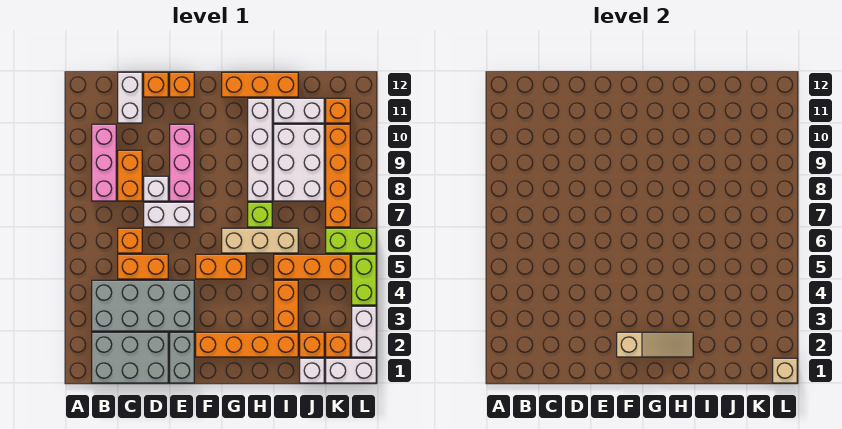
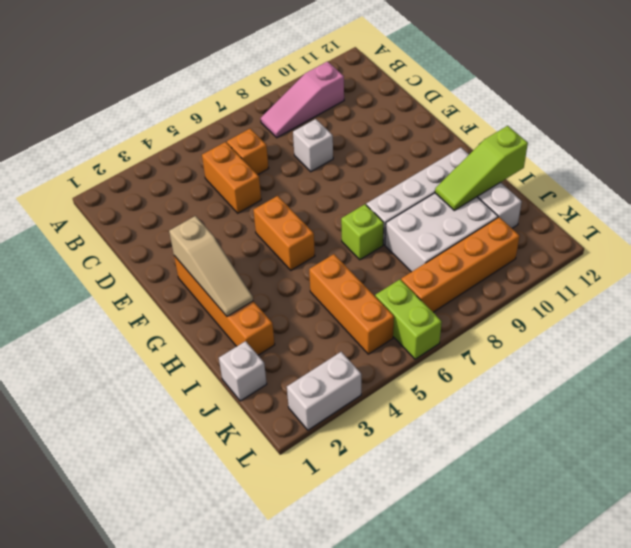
pink slope B8:B10 level 1 top 10 -> pink brick B8:B10 level 1
lime slope I10:I12 level 2 top 12 -> none
none -> grey brick B1:D2 level 1
none -> grey brick B3:E4 level 1
none -> orange brick C8:C9 level 1
none -> white brick C11:C12 level 1

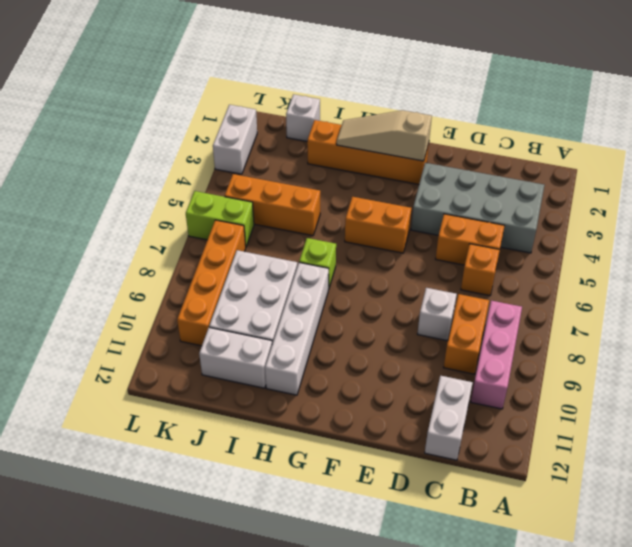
none -> grey brick B1:D2 level 1
none -> white brick D7:E7 level 1
none -> orange brick D12 level 1
none -> grey brick E1:E2 level 1

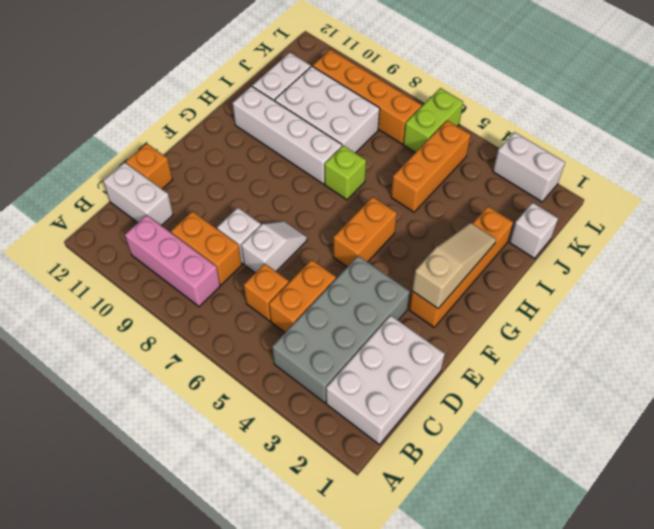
white brick B1:D2 level 1 -> grey brick B1:D2 level 1
white slope D7:E7 level 1 top D -> white brick D7:E7 level 1
none -> grey brick E1:E2 level 1
none -> pink brick E8:E10 level 1
none -> orange brick E12 level 1
none -> tan brick G6:I6 level 1

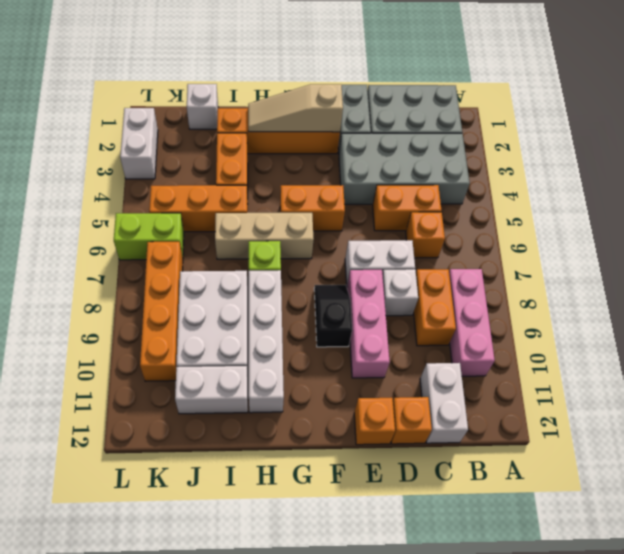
black slope F8:F9 level 1 top 9 -> none
none -> orange brick G12:I12 level 1
none -> orange brick J2 level 1
none -> white brick K1:L1 level 1
none -> orange brick K2 level 1

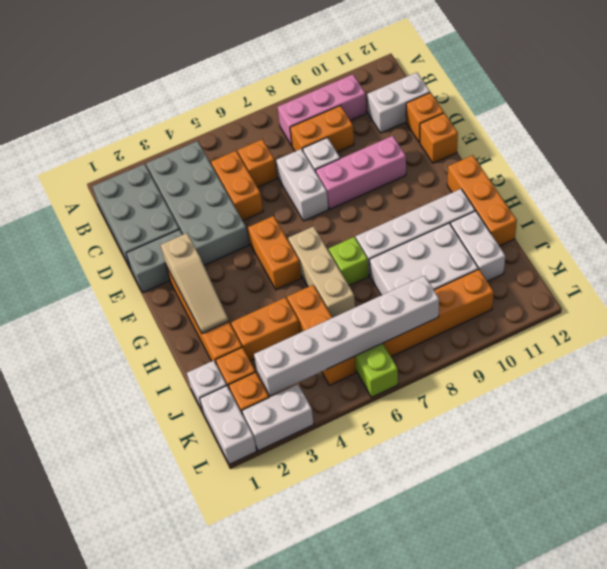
white brick K3:K8 level 2 -> none
none -> orange brick K11 level 1
none -> lime brick L4:L5 level 1
none -> tan brick L1 level 2

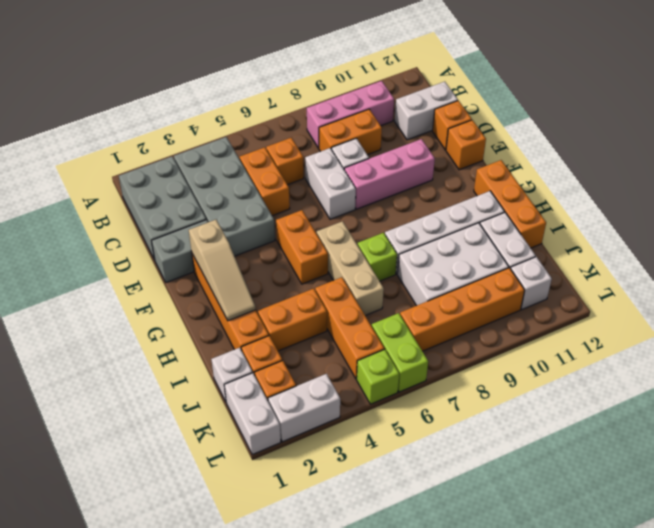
white brick K11 level 1 -> orange brick K11 level 1
lime brick L5 level 1 -> lime brick L4:L5 level 1
none -> tan brick L1 level 2

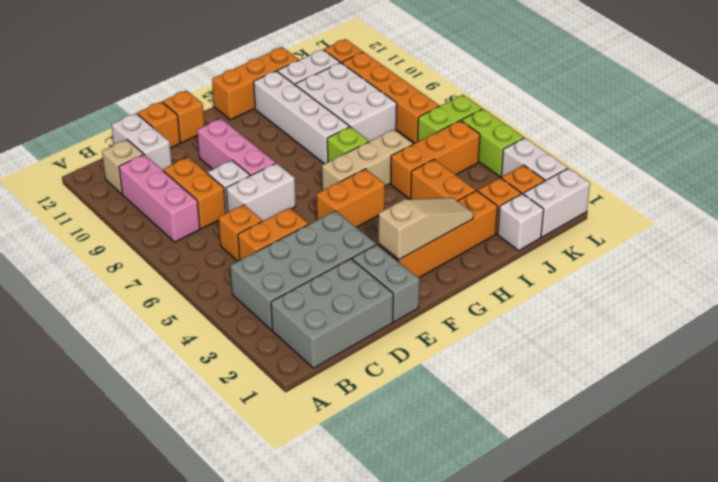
tan brick B11 level 1 -> tan brick L1 level 2

